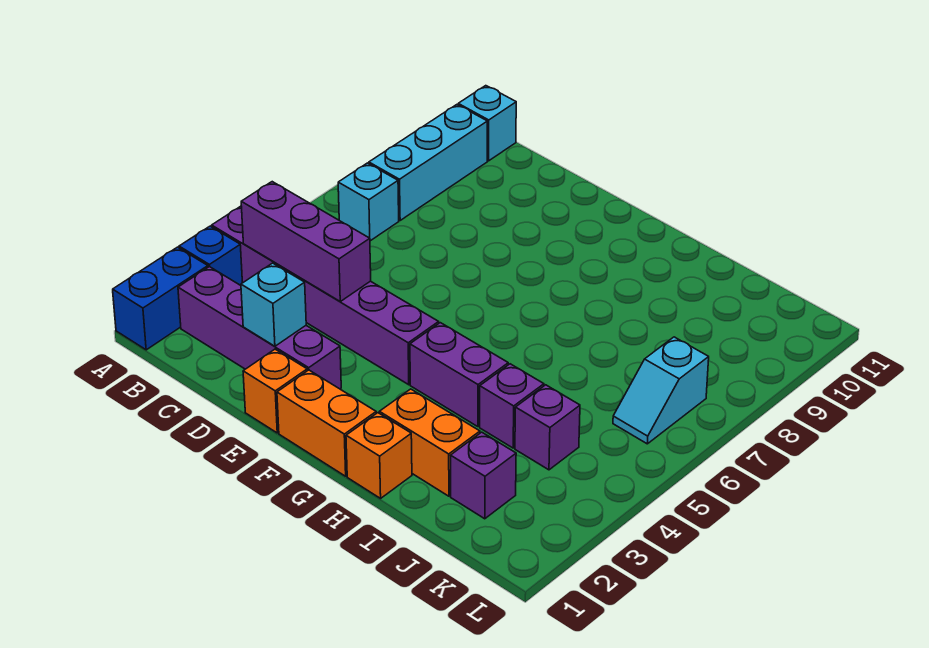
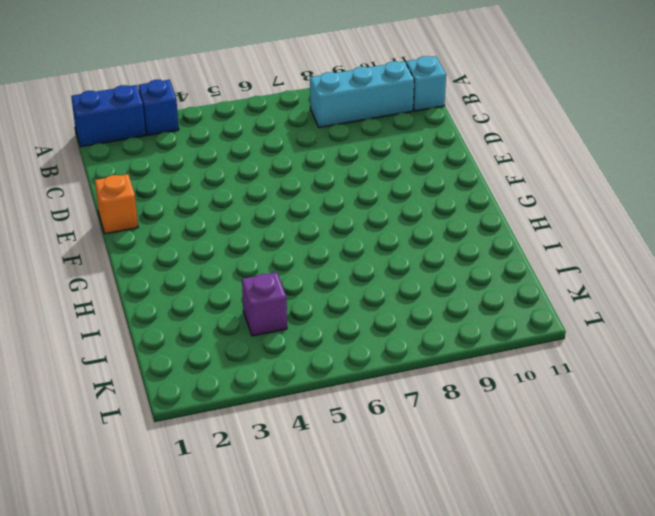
none -> purple brick A4:F4 level 1
none -> purple brick B2:E2 level 1
none -> cyan brick B7 level 1

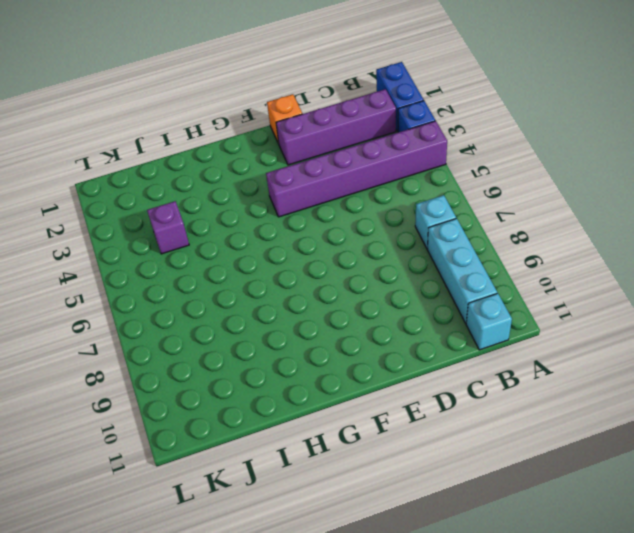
none -> orange brick F1:G1 level 1
none -> purple brick G4:H4 level 1
none -> orange brick H1 level 1

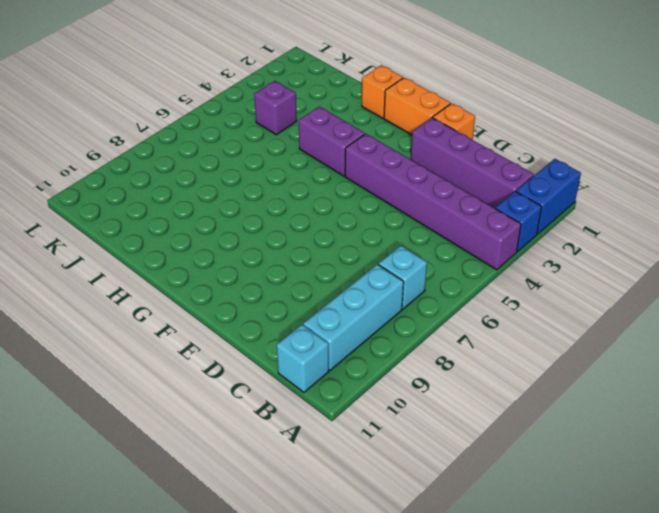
none -> orange brick H2:I2 level 1
none -> purple brick I4 level 1
none -> purple brick J2 level 1

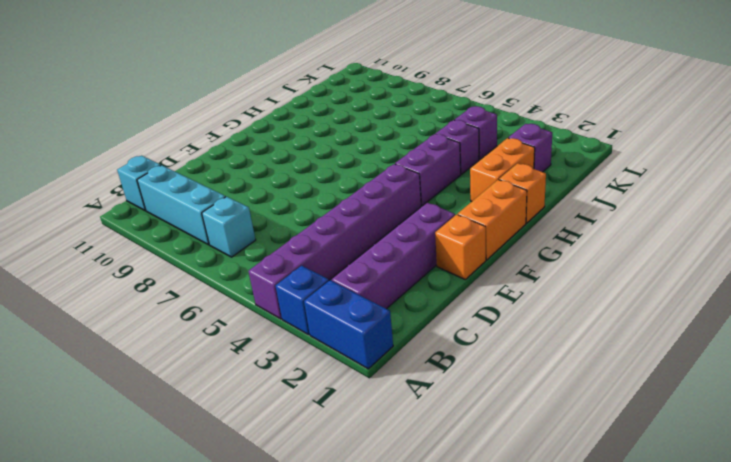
none -> cyan slope K6:K7 level 1 top 7
none -> purple brick B4:D4 level 2
none -> cyan brick D2 level 2

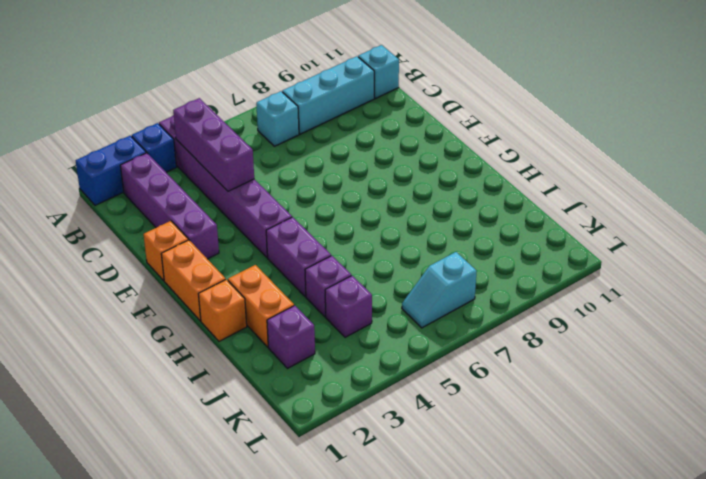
none -> cyan brick D2 level 2

